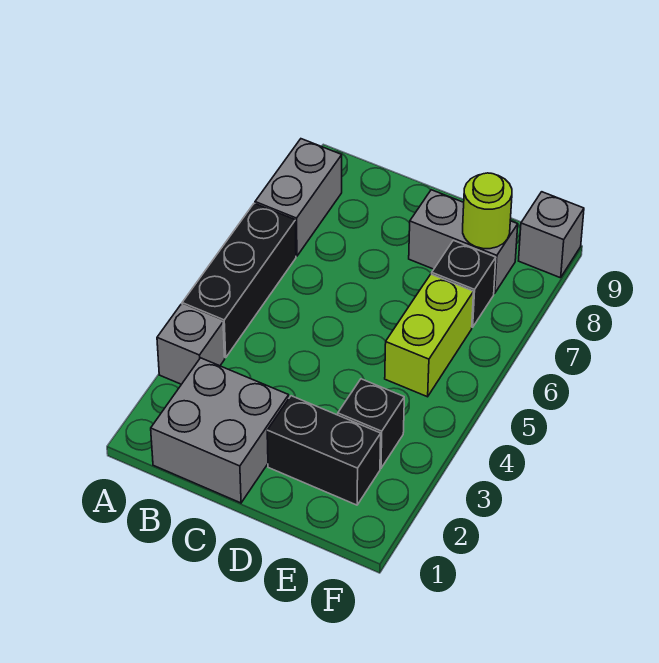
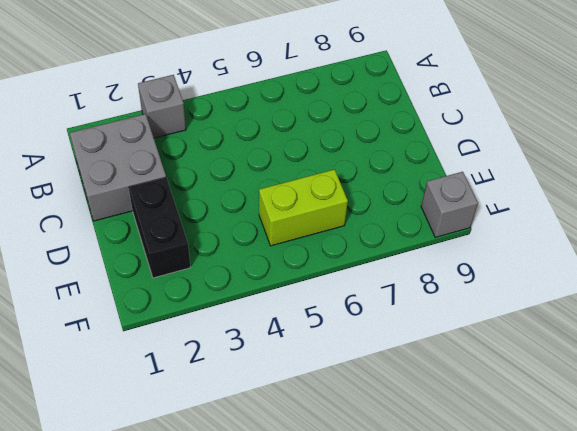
none -> black brick A4:A6 level 1
none -> grey brick A7:A8 level 1

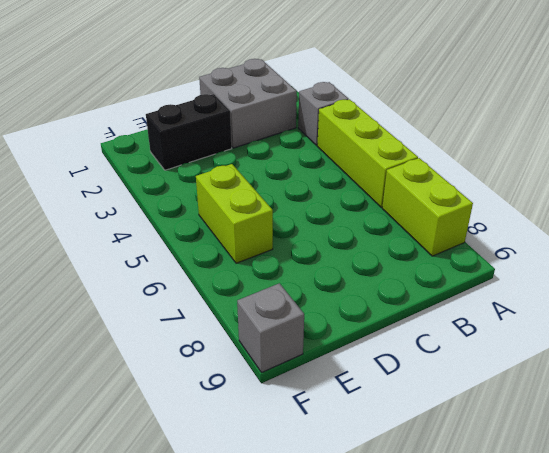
lime brick A4:A6 level 1 -> black brick A4:A6 level 1
lime brick A7:A8 level 1 -> grey brick A7:A8 level 1
none -> grey brick D8:E8 level 1
none -> black brick E3 level 1

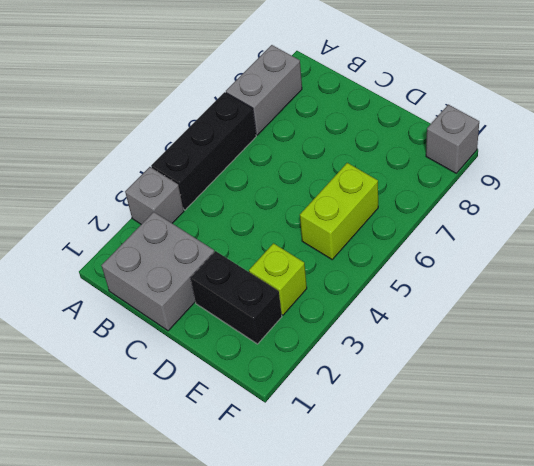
lime brick E3 level 1 -> black brick E3 level 1
none -> grey brick D8:E8 level 1
none -> black brick E7 level 1

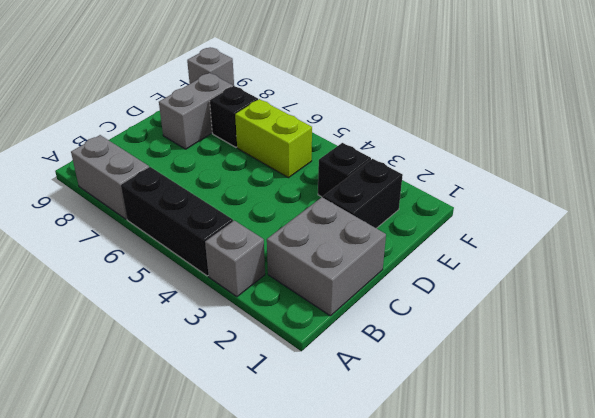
none -> lime round brick E8 level 2

